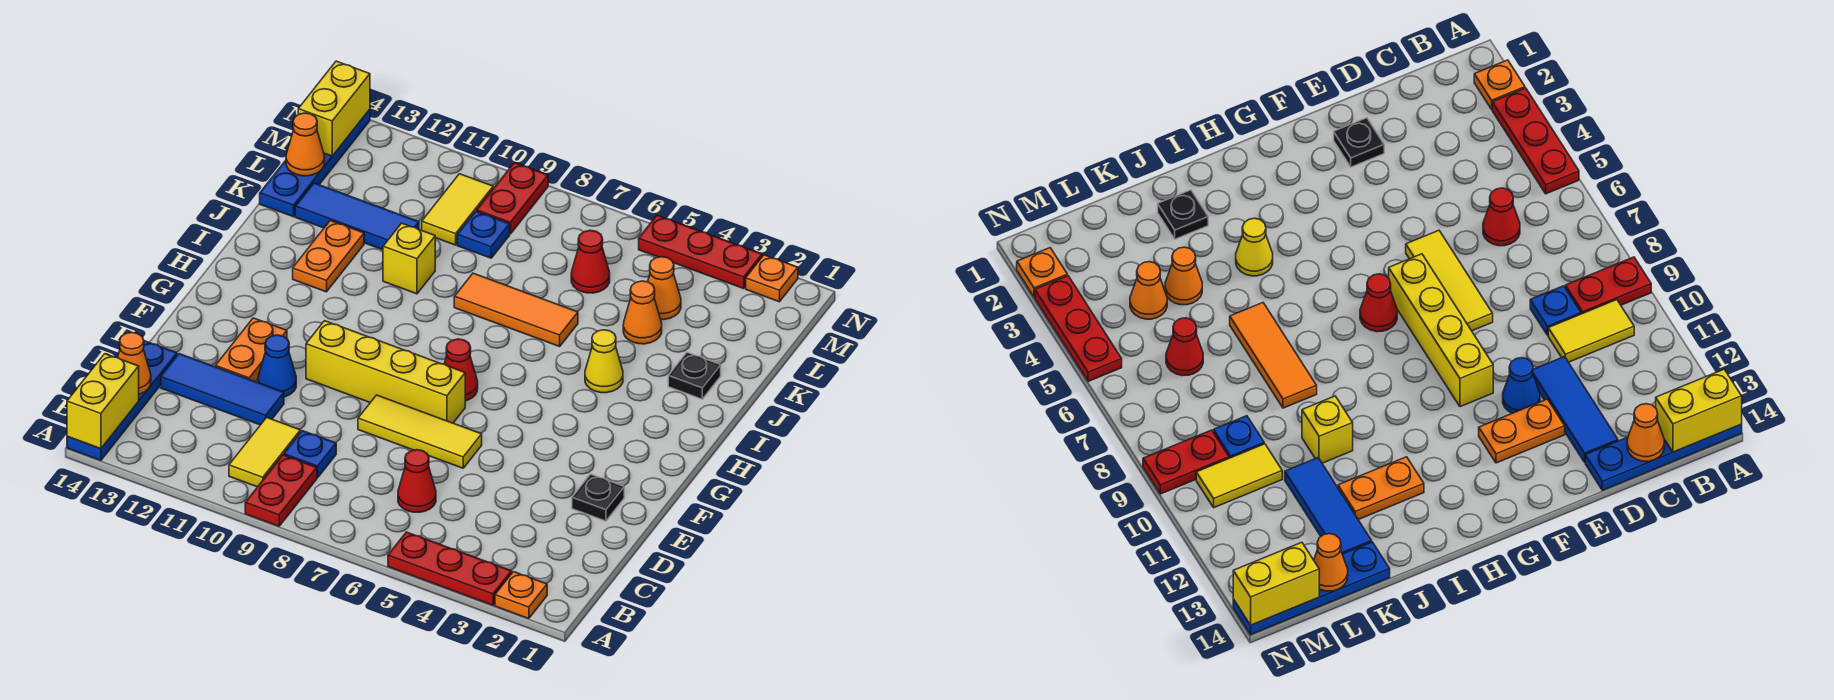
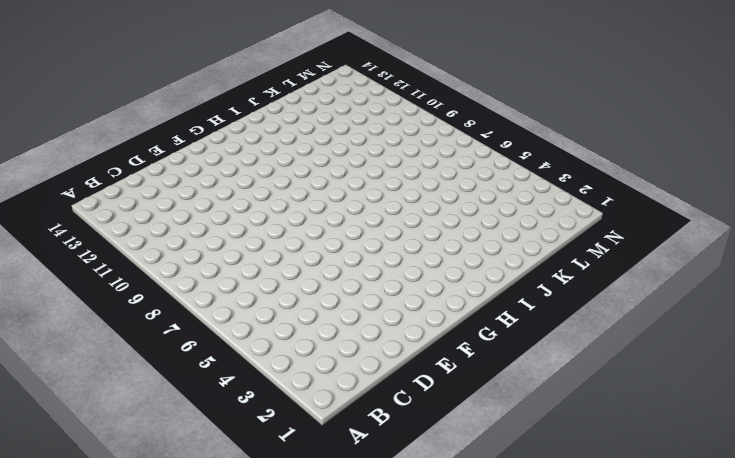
none -> orange plate A2 level 1
none -> red plate A3:A5 level 1
none -> red plate A9:B9 level 1
none -> blue plate A14:D14 level 1

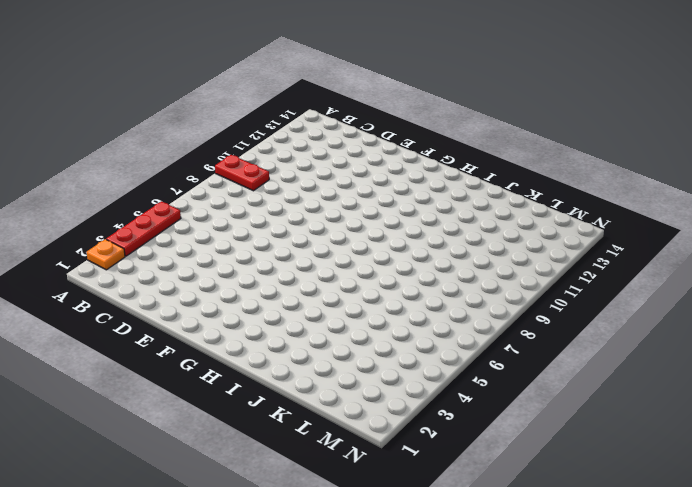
none -> blue plate A14:D14 level 1
none -> yellow tile B10:C10 level 1
none -> red cone C6 level 1
none -> blue plate C9 level 1

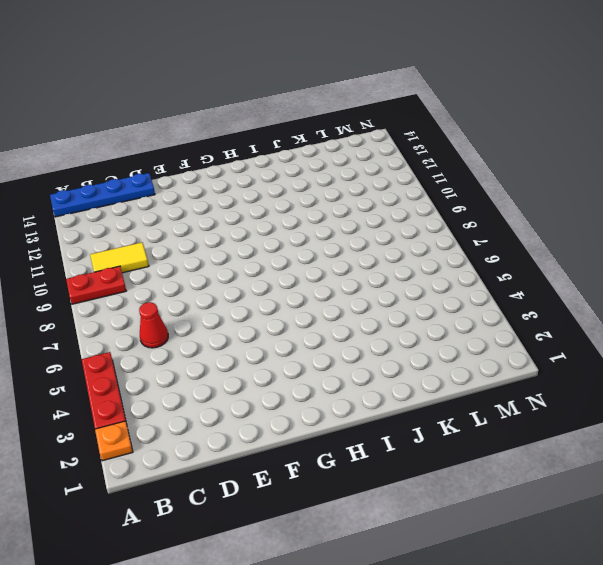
none -> blue plate C9 level 1
none -> blue tile D11:D13 level 1
none -> black plate E2 level 1
none -> yellow tile E6:E8 level 1

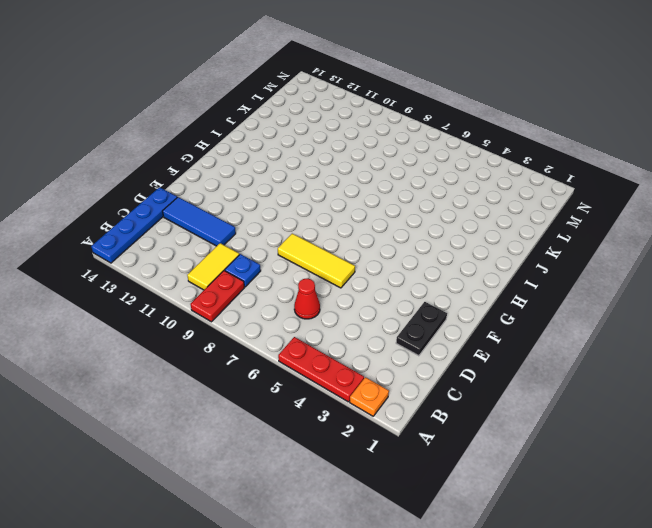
black plate D2:E2 level 1 -> black plate E2 level 1
none -> blue cone E11 level 1
none -> orange plate E12:F12 level 1
none -> yellow brick F7:F10 level 1
none -> red cone G7 level 1

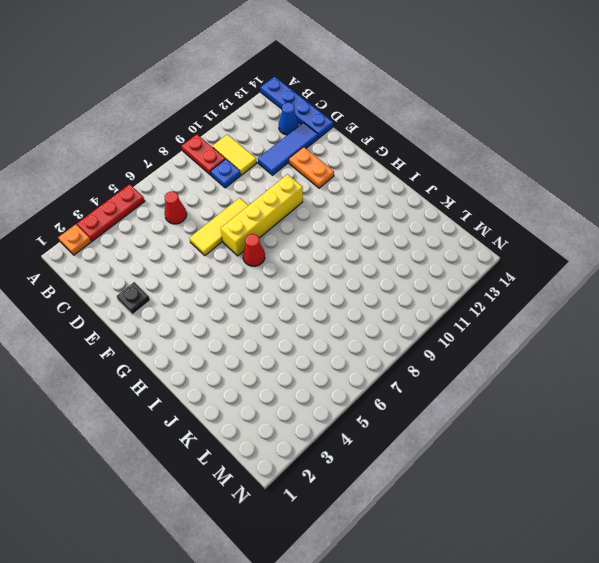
blue cone C13 level 1 -> blue cone E11 level 1
none -> yellow cone I4 level 1
none -> orange plate I12:J12 level 1
none -> black plate J2 level 1
none -> orange tile J6:J8 level 1

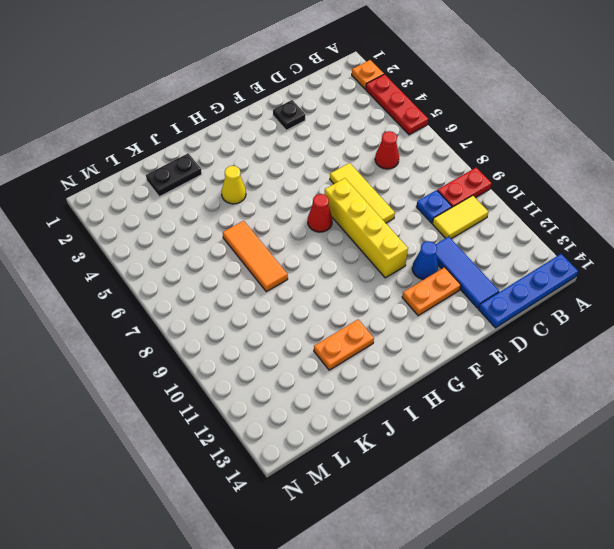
black plate J2:K2 level 1 -> black plate J2 level 1
none -> yellow brick J10 level 1
none -> orange cone K4 level 1
none -> blue tile K11:K13 level 1
none -> blue plate K14:N14 level 1

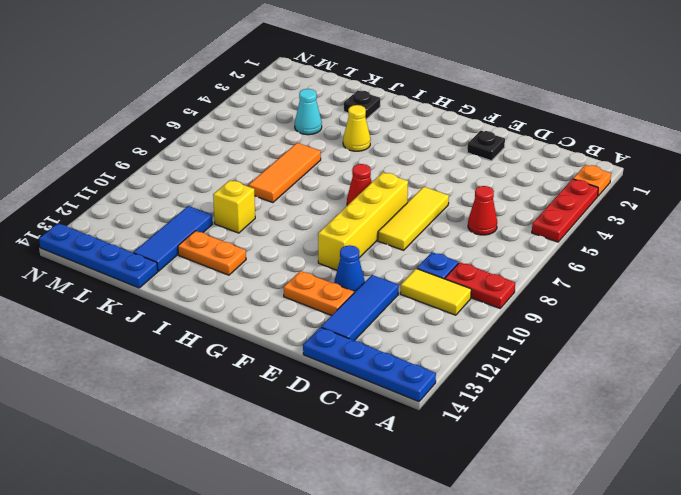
cyan cone K4 level 1 -> orange cone K4 level 1
none -> orange cone L4 level 1
none -> red cone L6 level 1
none -> blue plate L9 level 1
none -> yellow tile L10:M10 level 1

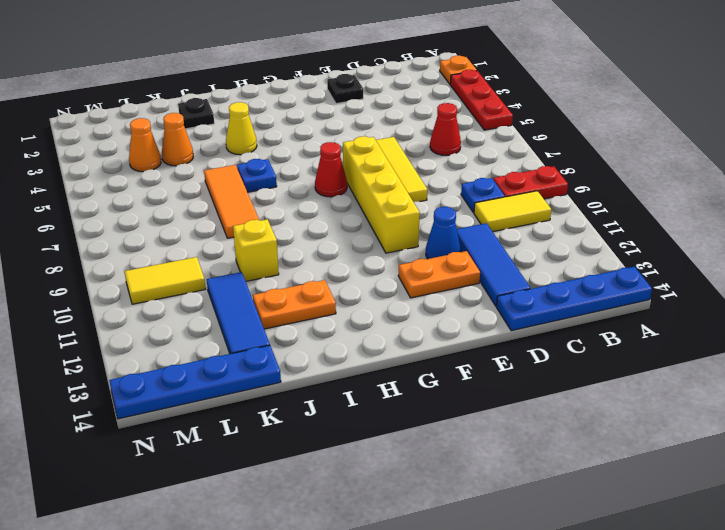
blue plate I6 level 1 -> blue plate L9 level 1
none -> red cone L6 level 1
none -> red plate M9:N9 level 1
none -> orange plate N2 level 1
none -> red plate N3:N5 level 1

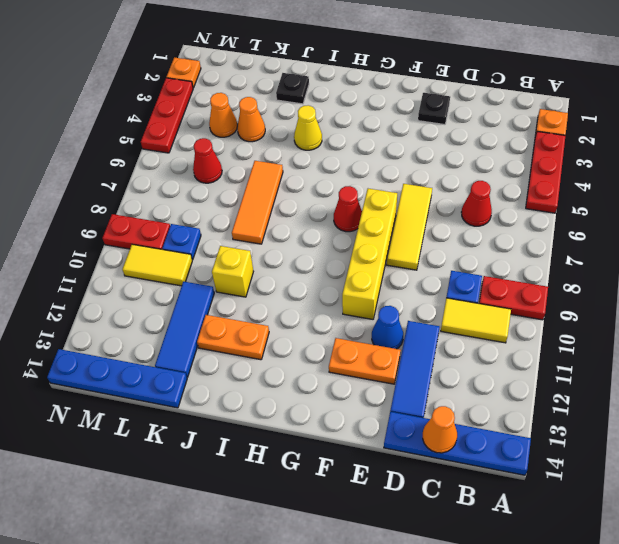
none -> yellow brick A14:B14 level 2
none -> orange cone L14 level 2
none -> yellow brick M14:N14 level 2

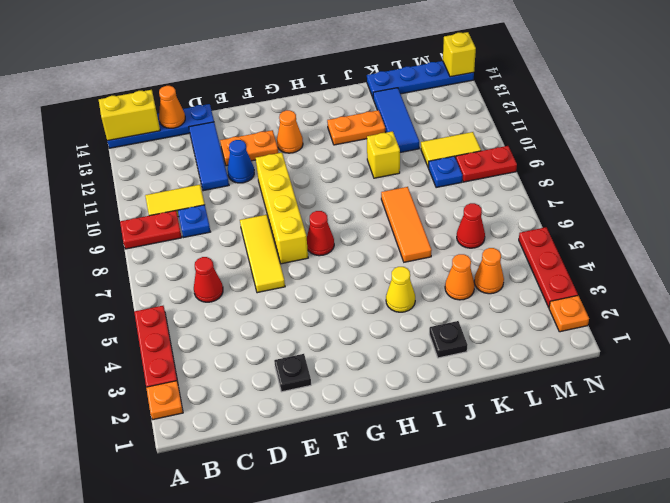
orange cone G12 level 1 -> orange cone L14 level 2
yellow brick N14 level 2 -> yellow brick M14:N14 level 2

